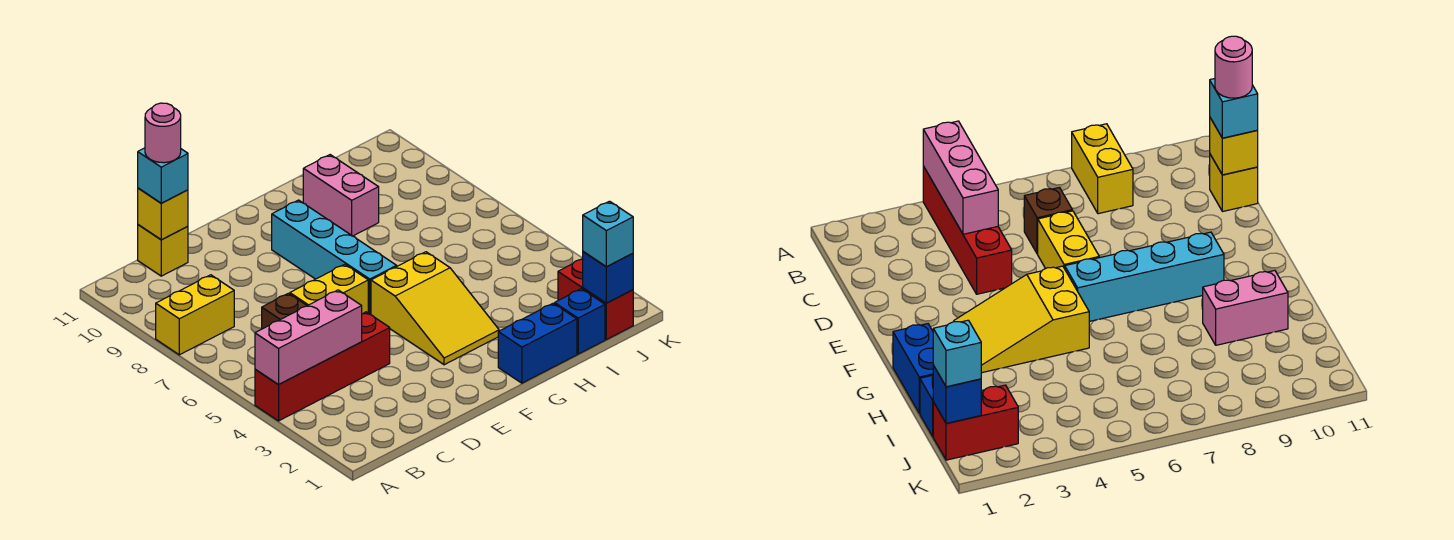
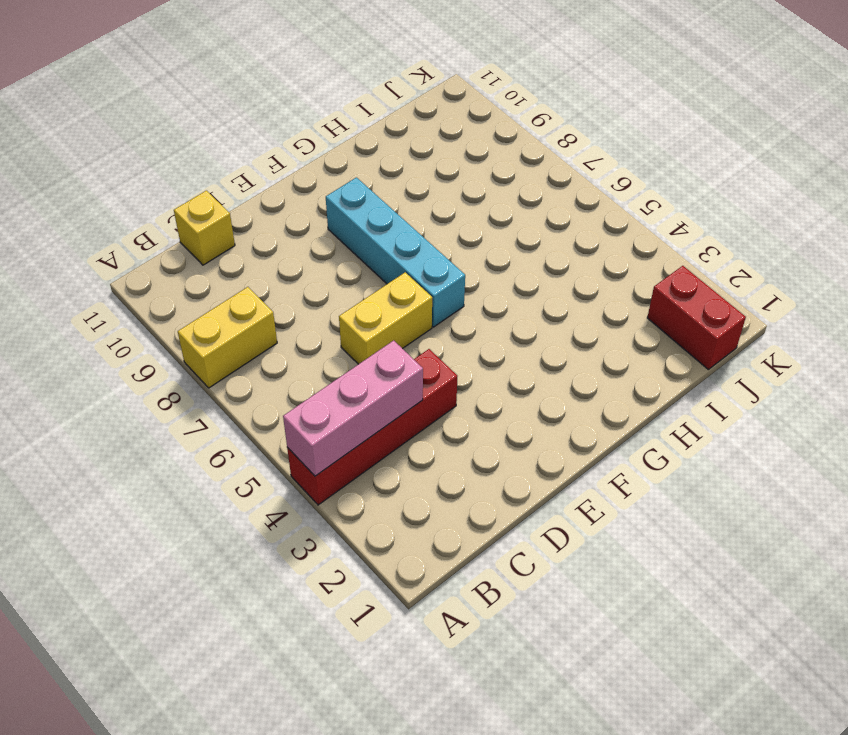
none -> brown brick C6 level 1
none -> yellow slope F3:G5 level 1 top 5
none -> blue brick G1:H1 level 1

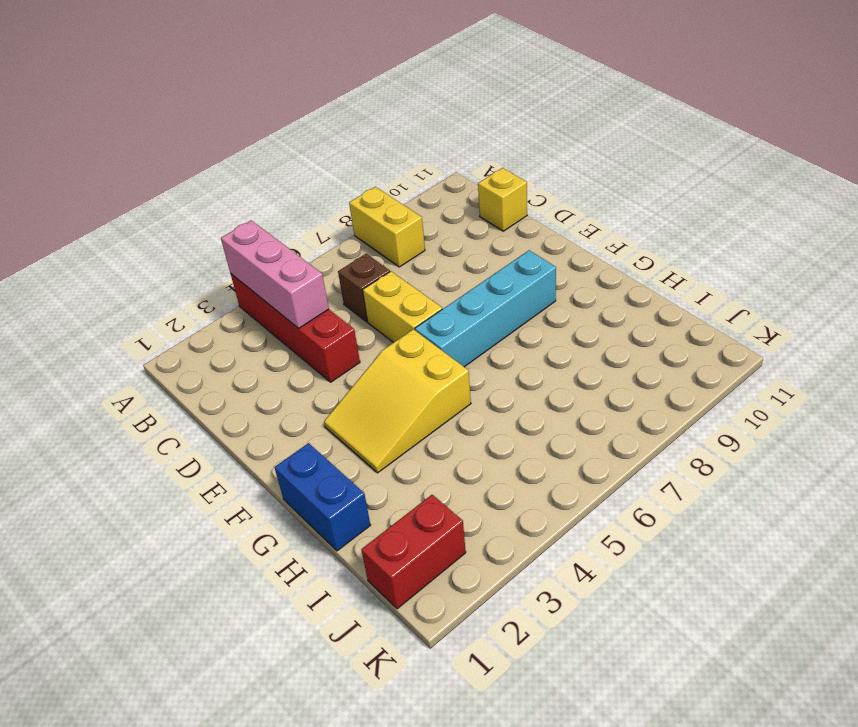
none -> pink brick H9:H10 level 1
none -> blue brick I1 level 1
none -> yellow brick C11 level 2

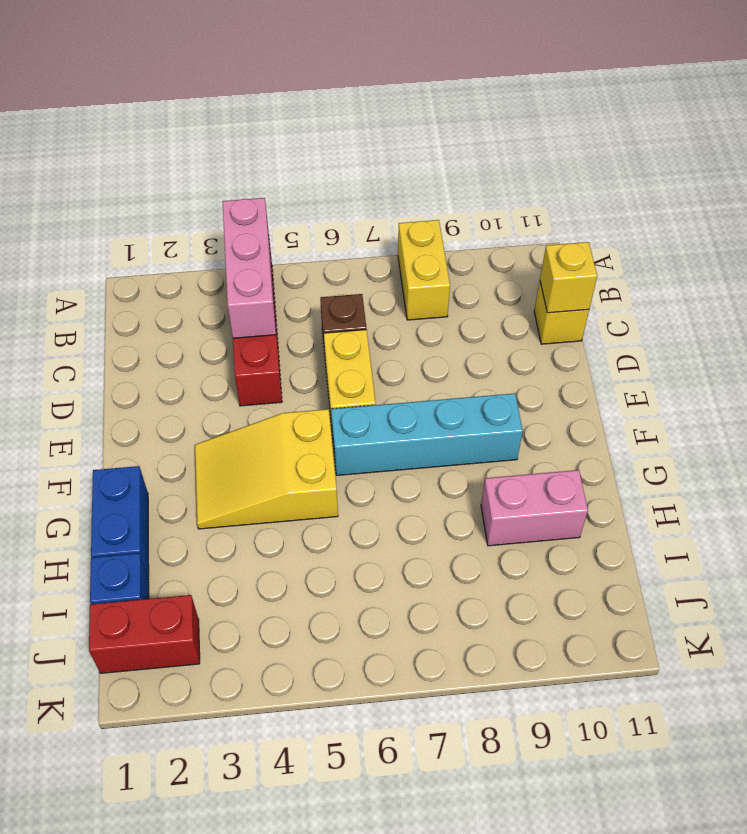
none -> blue brick J1 level 2
none -> cyan brick C11 level 3
none -> cyan brick J1 level 3

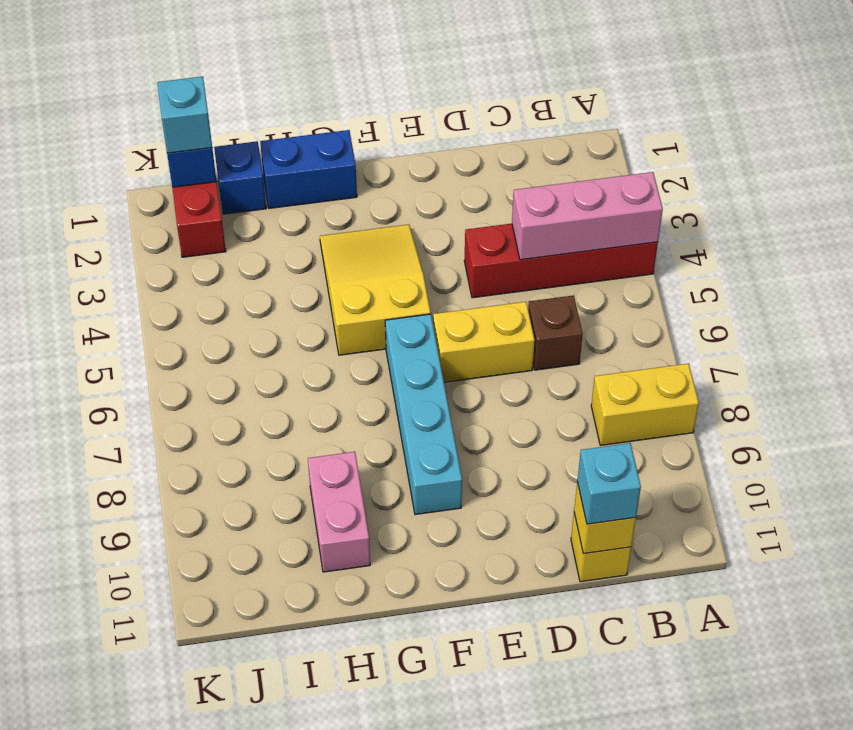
none -> pink round brick C11 level 4

